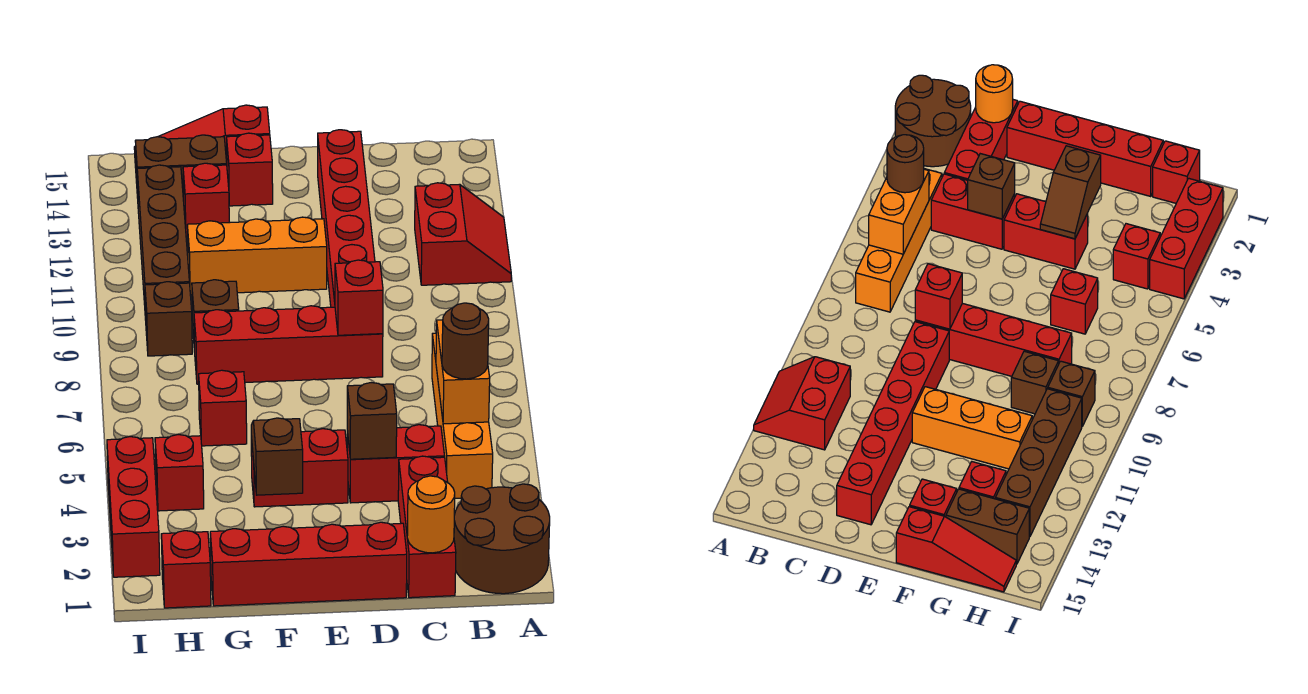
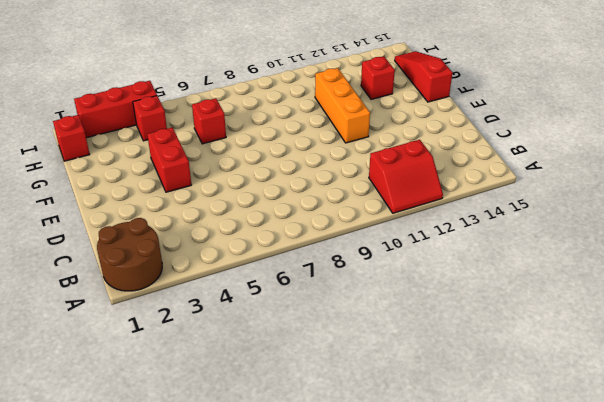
none -> orange brick B4:B7 level 1
none -> red brick C1:C3 level 1
none -> red brick C4:D4 level 1

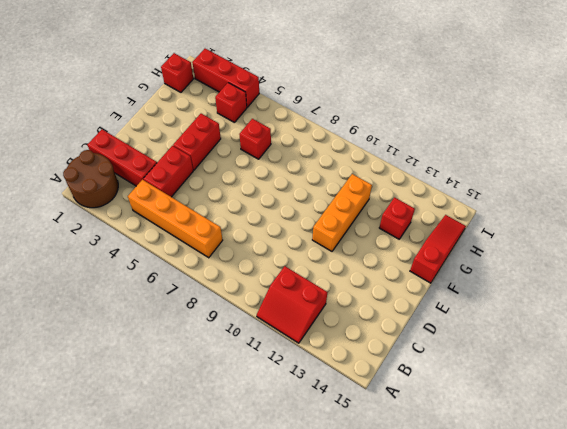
none -> red brick D1:G1 level 1
none -> red brick D8:G8 level 1
none -> red brick D9:D14 level 1

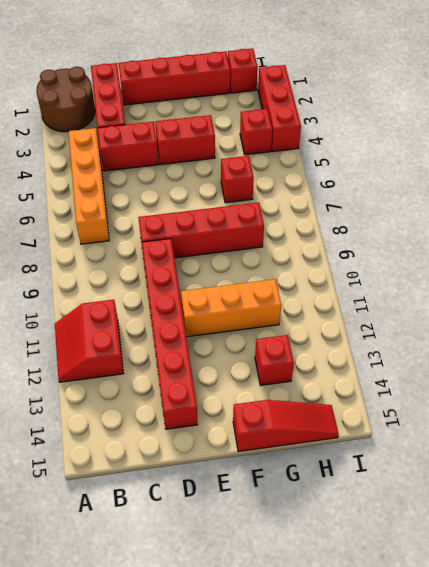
none -> red brick F14 level 1
none -> brown brick G9 level 1
none -> brown brick G14:H14 level 1

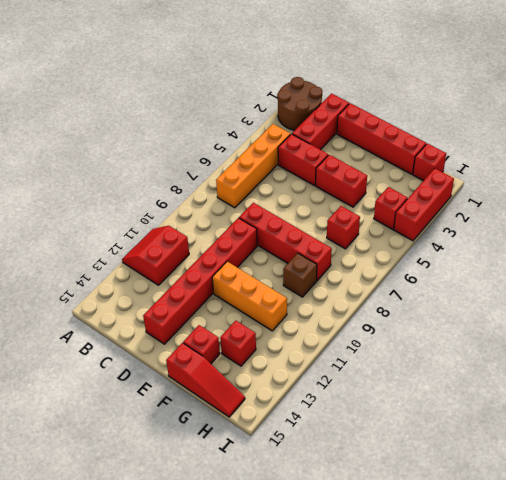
none -> brown brick G14:H14 level 1
none -> brown brick H9 level 1
none -> brown brick H10:H13 level 1

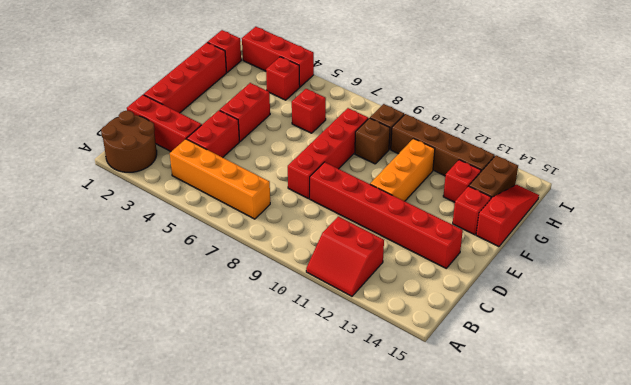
none -> orange brick B5:B6 level 2
none -> orange round brick C1 level 2
none -> brown brick D4 level 2

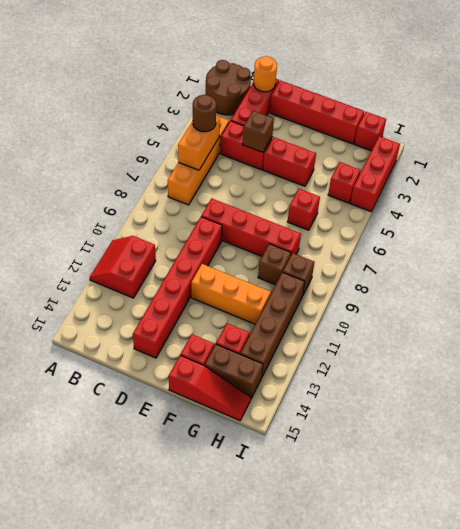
none -> red brick D8 level 2
none -> brown slope F3:F4 level 2 top 3

